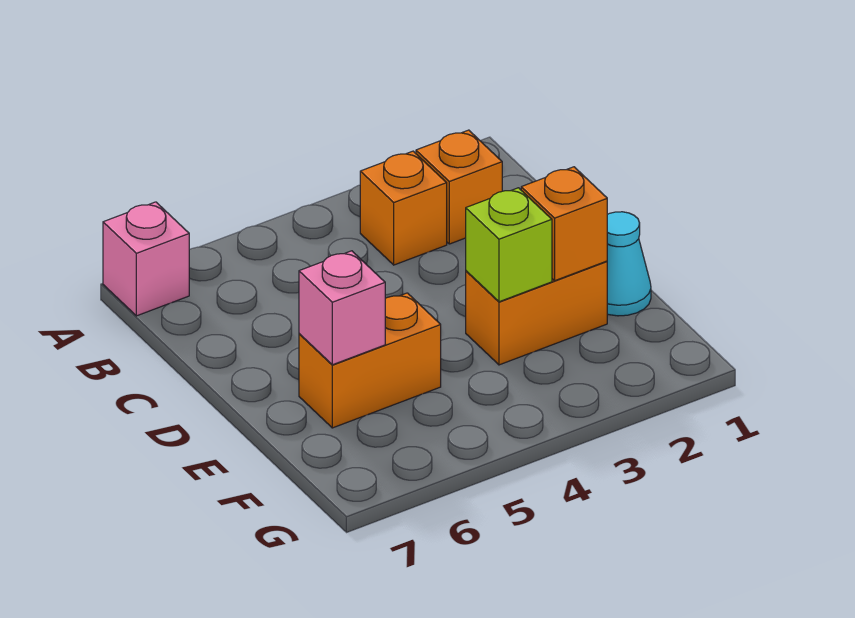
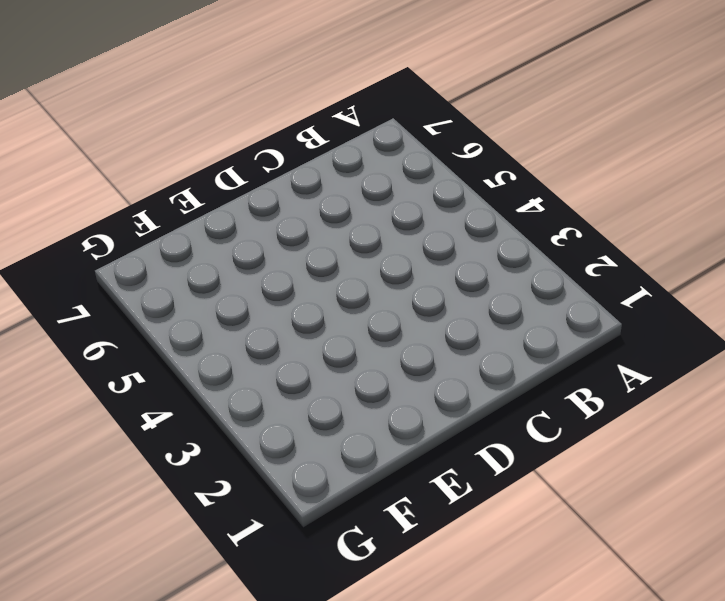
none -> pink brick A7 level 1
none -> orange brick B2 level 1

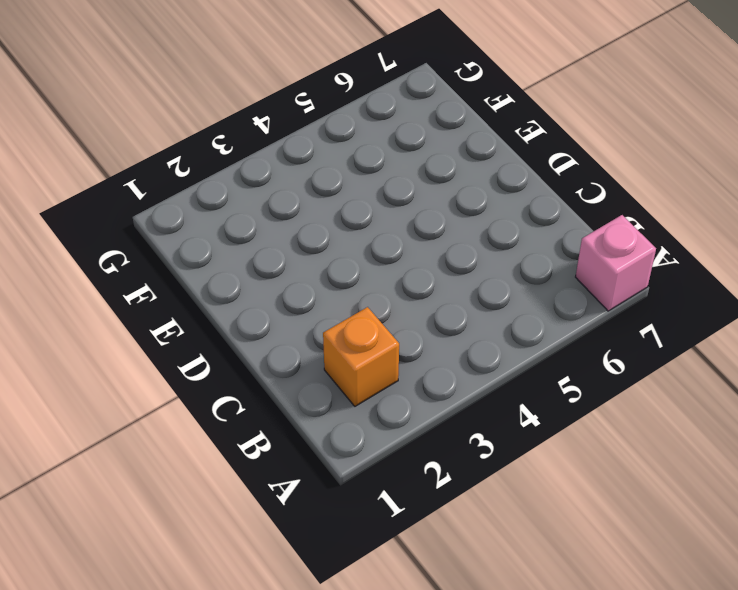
none -> orange brick B3 level 1
none -> cyan cone E1 level 1

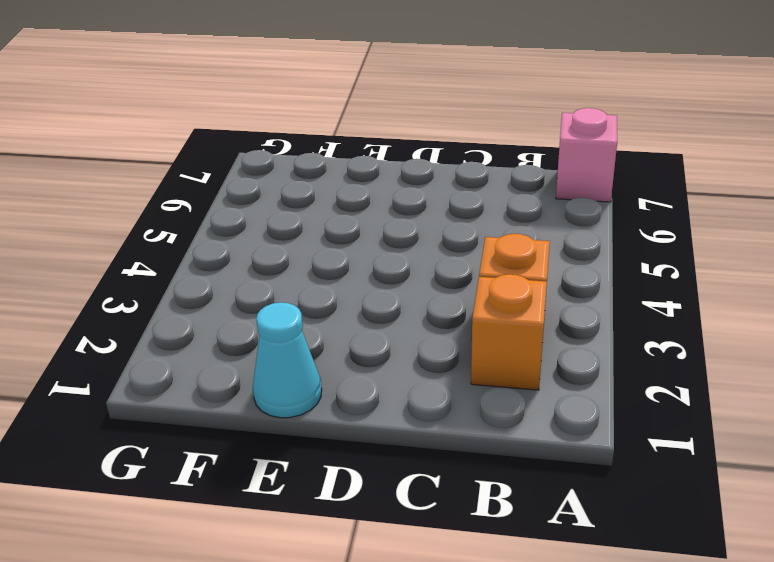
none -> orange brick E2:E3 level 1
none -> orange brick E5:E6 level 1

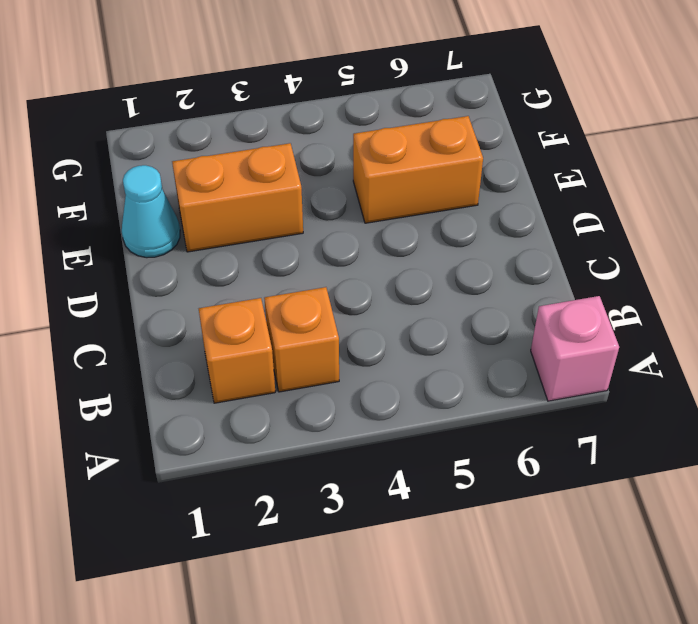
none -> orange brick E2 level 2
none -> lime brick E3 level 2

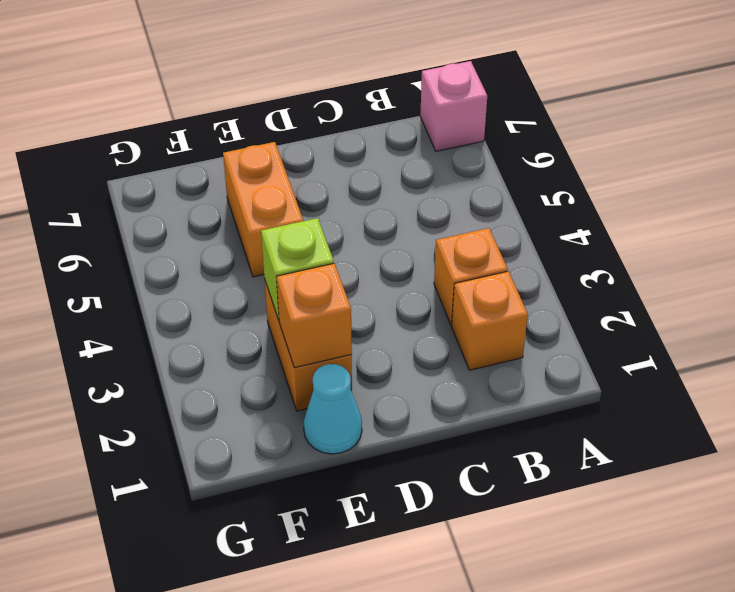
none -> pink brick E6 level 2

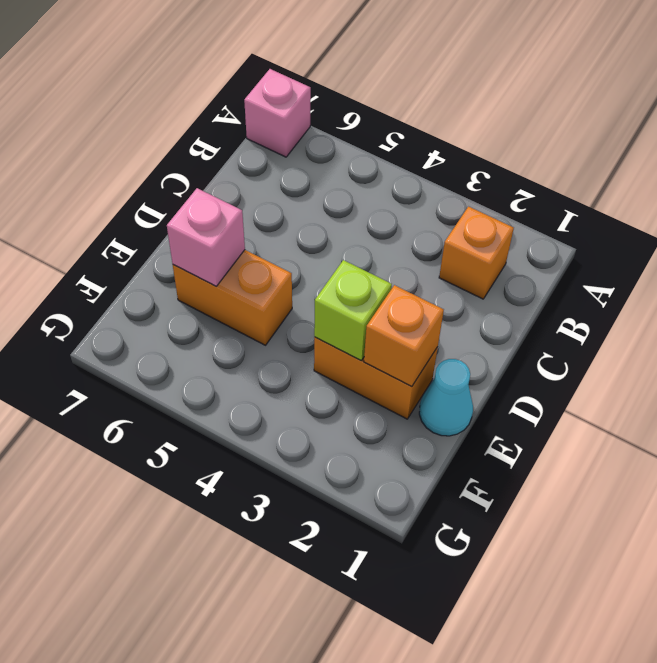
none -> orange brick B3 level 1

